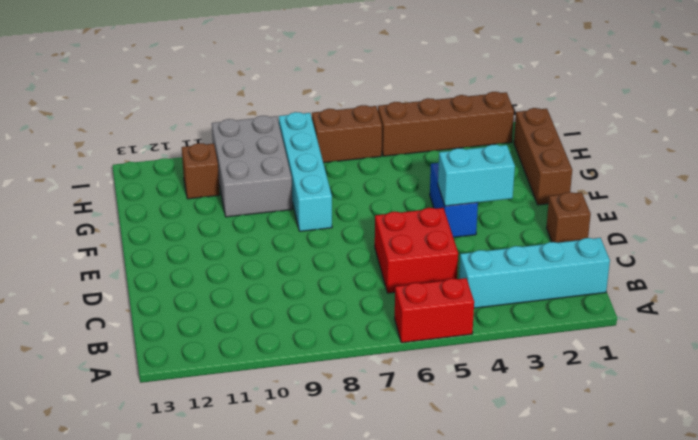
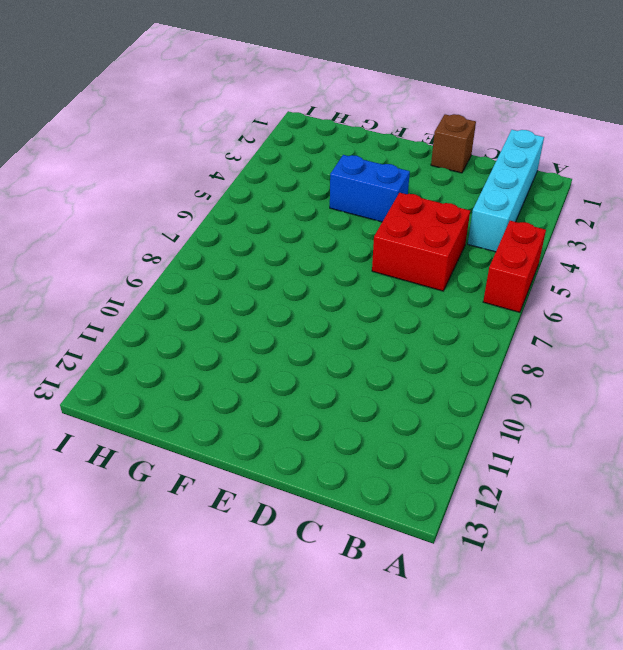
none -> brown brick F1:H1 level 1
none -> cyan brick F8:I8 level 1
none -> grey brick G9:I10 level 1

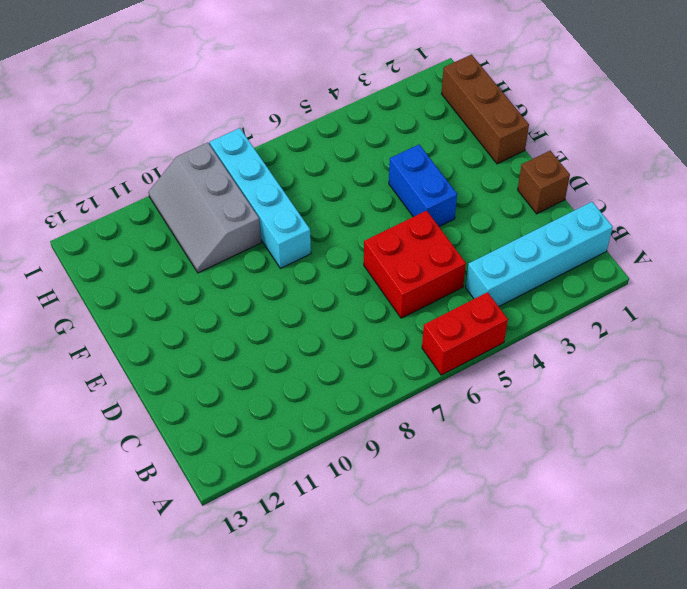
grey slope G9:I10 level 1 top 9 -> grey brick G9:I10 level 1
none -> brown brick H11 level 1
none -> brown brick I2:I5 level 1
none -> brown brick I6:I7 level 1

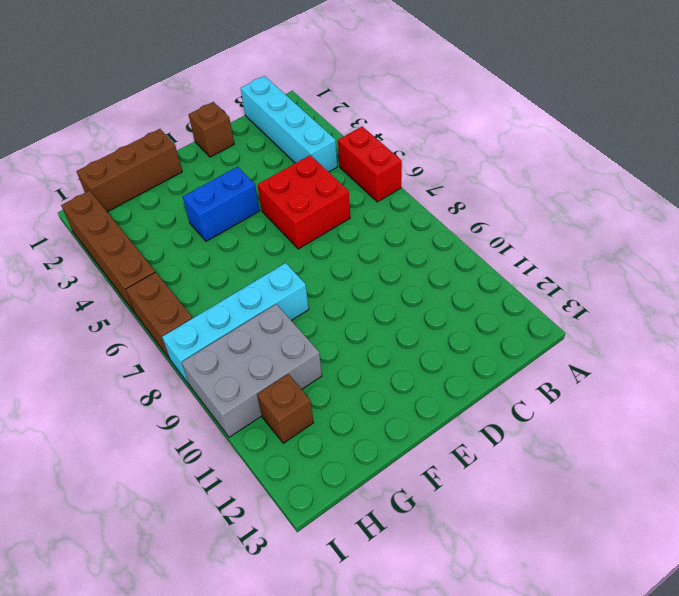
none -> cyan brick E3:E4 level 2

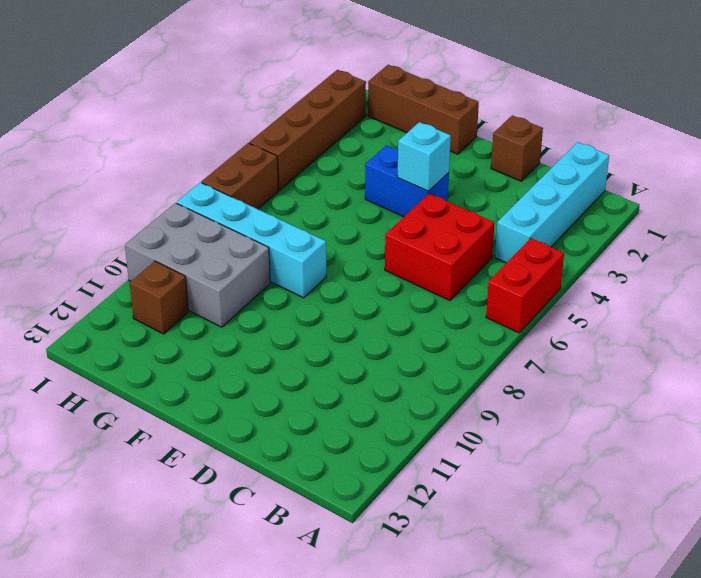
cyan brick E4 level 2 -> cyan brick E3:E4 level 2

